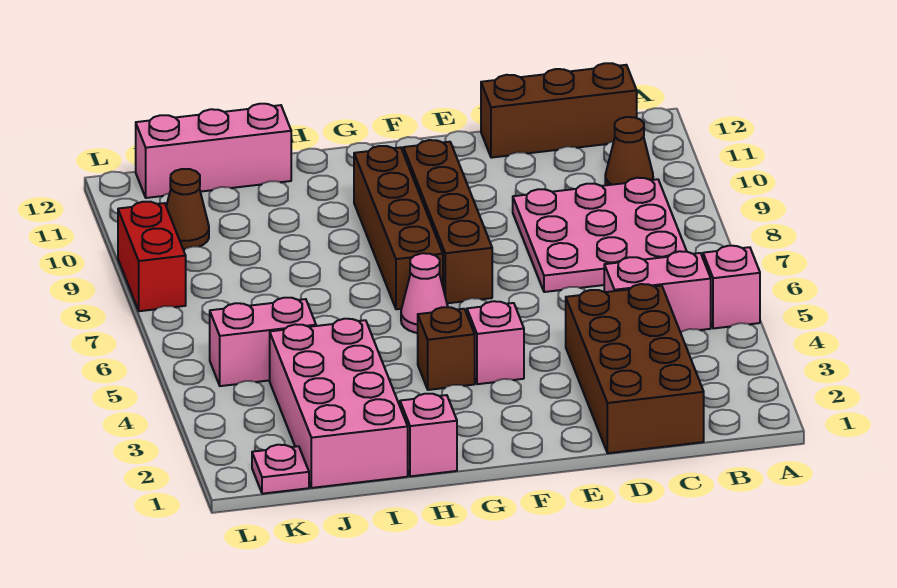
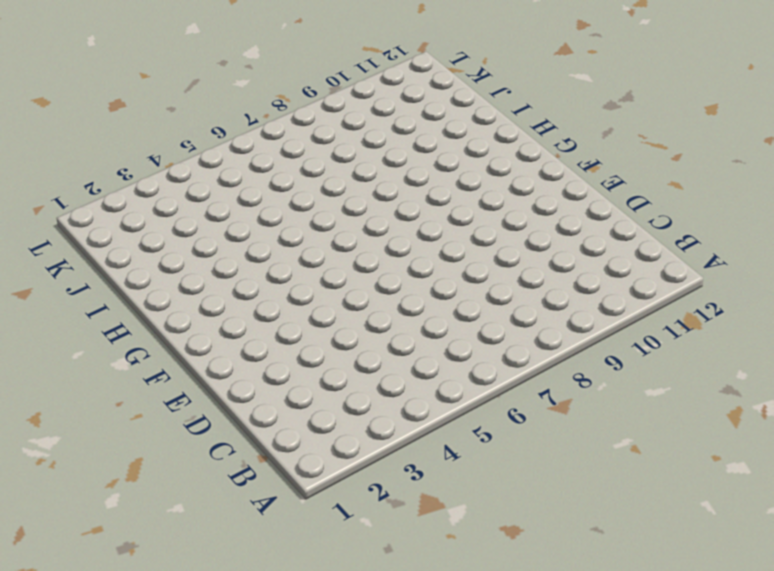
none -> pink brick A5 level 1
none -> pink brick B5:C5 level 1
none -> pink plate B7:D9 level 1

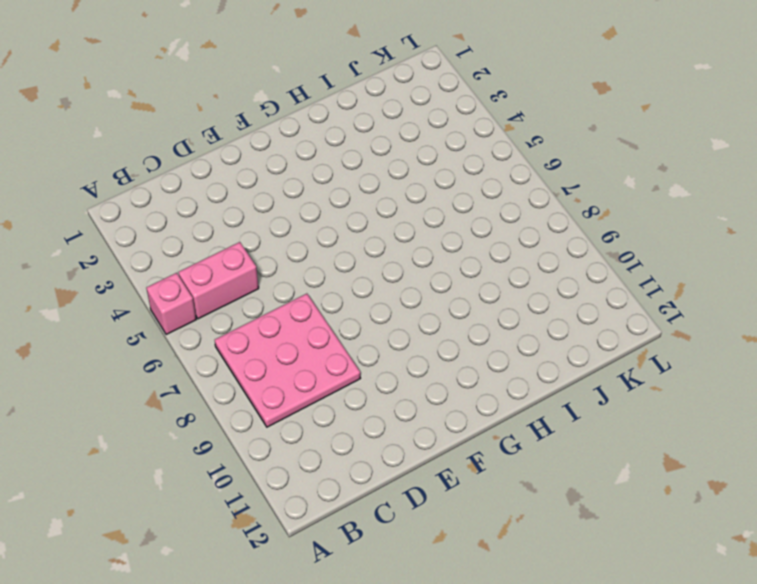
none -> brown cone B10 level 1
none -> brown brick B12:D12 level 1
none -> brown brick C1:D4 level 1

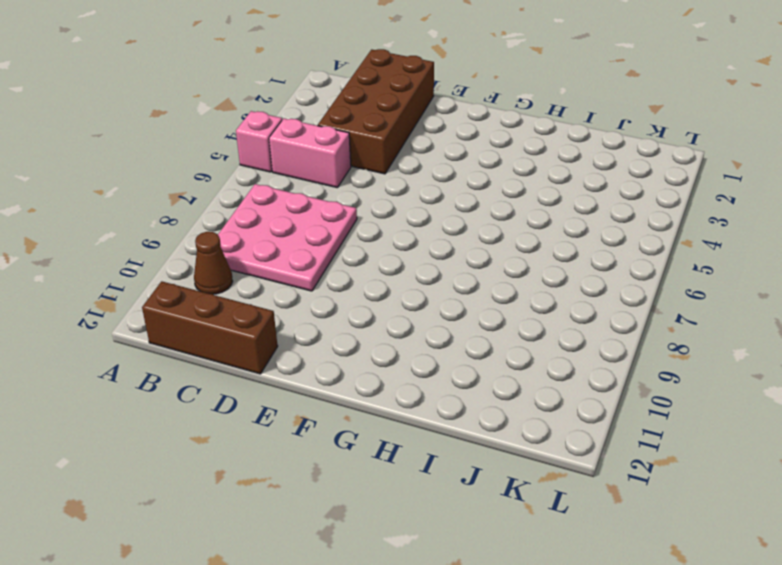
none -> pink brick F4 level 1
none -> brown brick F7:F10 level 1
none -> brown brick G4 level 1

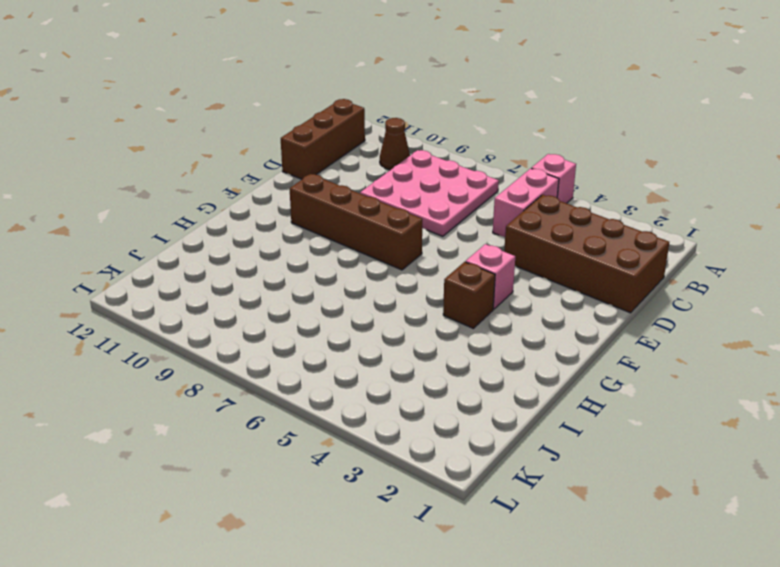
none -> pink cone G6 level 1
none -> brown brick G7:G10 level 1
none -> pink brick H1 level 1

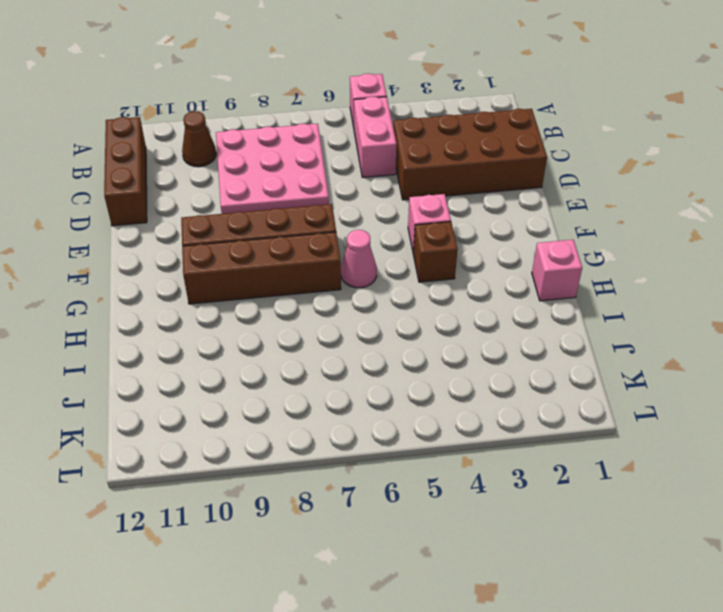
none -> pink brick I1:J4 level 1
none -> pink brick I12:K12 level 1
none -> pink brick J5:K5 level 1

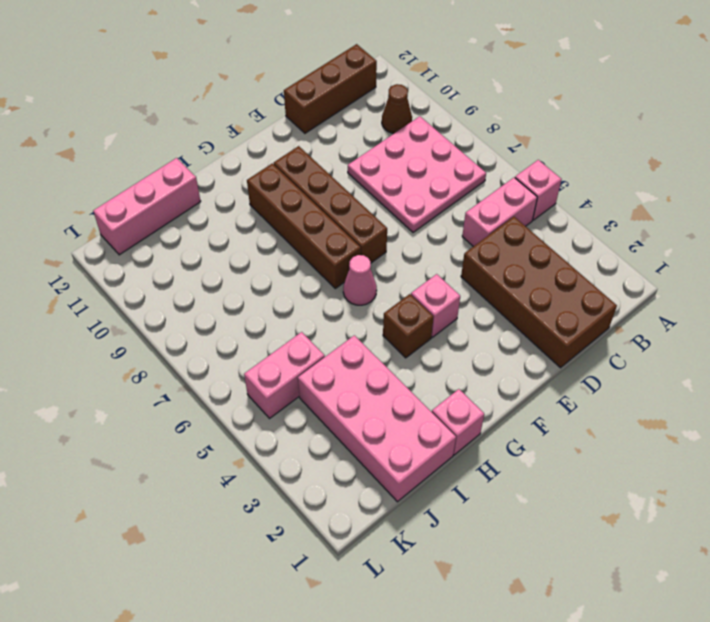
none -> pink plate K1 level 1
none -> brown cone K10 level 1
none -> red brick L8:L9 level 1

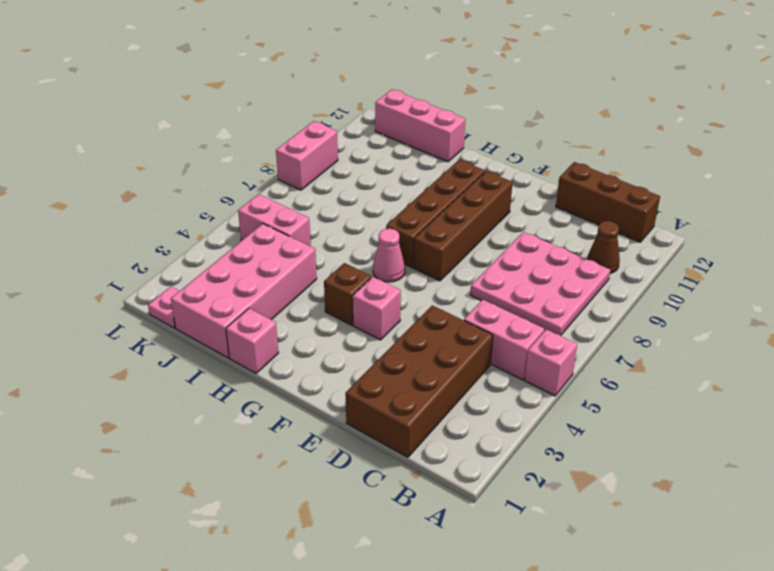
pink brick L8:L9 level 1 -> red brick L8:L9 level 1
none -> brown cone K10 level 1

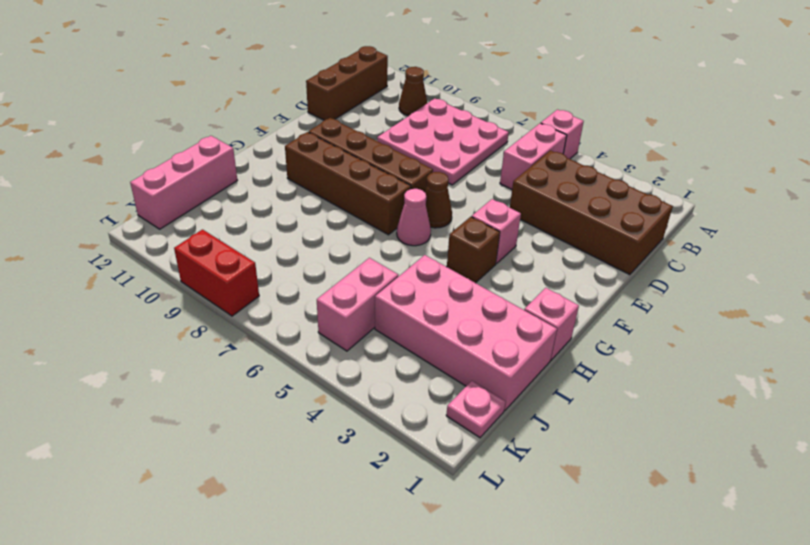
brown cone F6 level 1 -> brown cone K10 level 1

